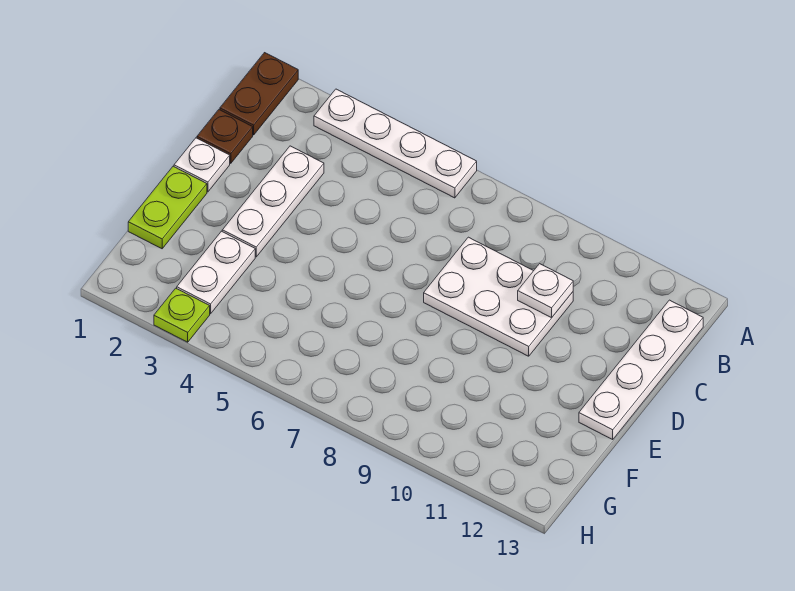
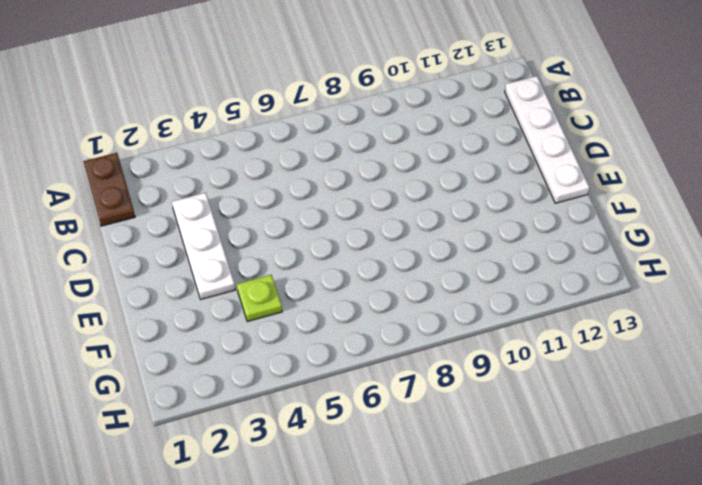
lime plate F4 level 1 -> lime plate H3 level 1
none -> white plate A3:A6 level 1
none -> brown plate C1 level 1

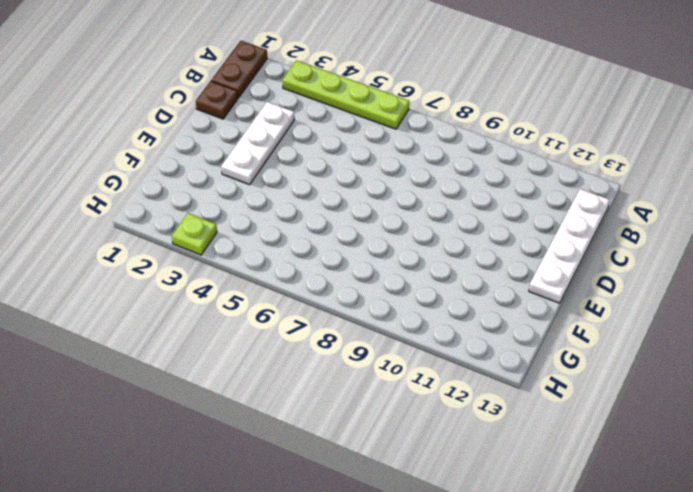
lime plate A3:A6 level 1 -> white plate A3:A6 level 1
none -> white plate C8:D10 level 1
none -> white plate D1 level 1

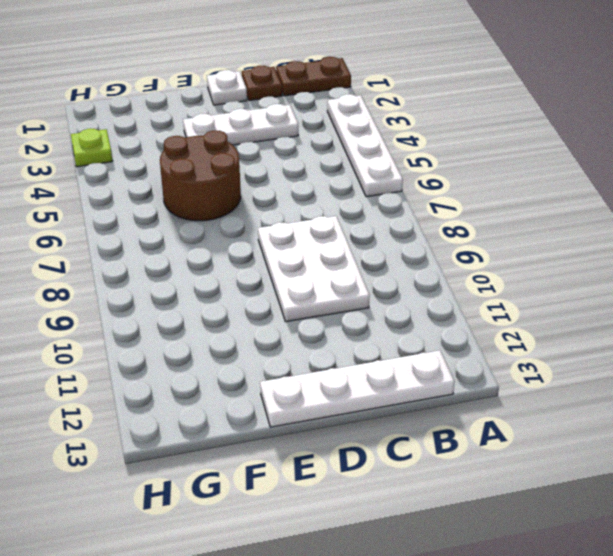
brown round brick E5:F6 level 1 -> none
none -> lime plate E1:F1 level 1
none -> white plate F3:G3 level 1

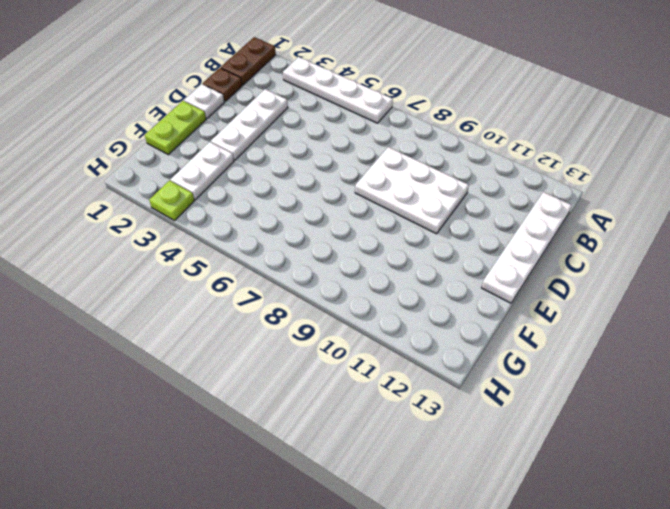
none -> white plate C10 level 2

